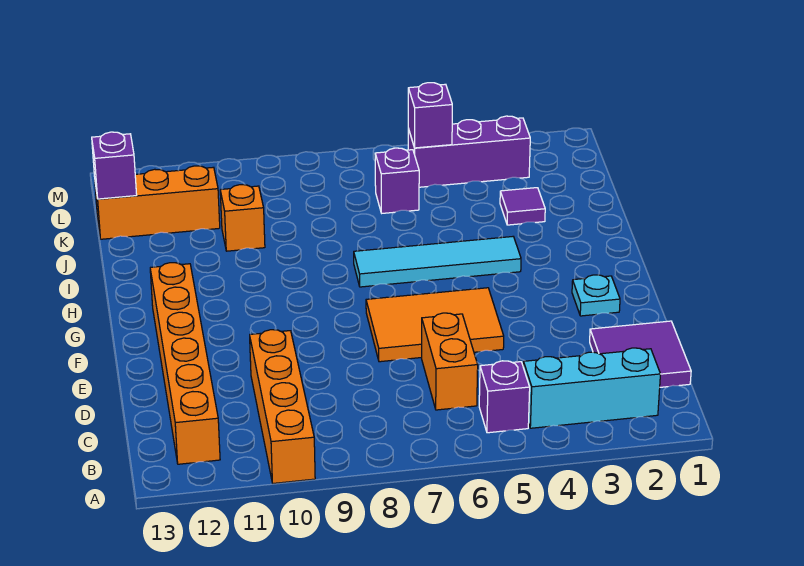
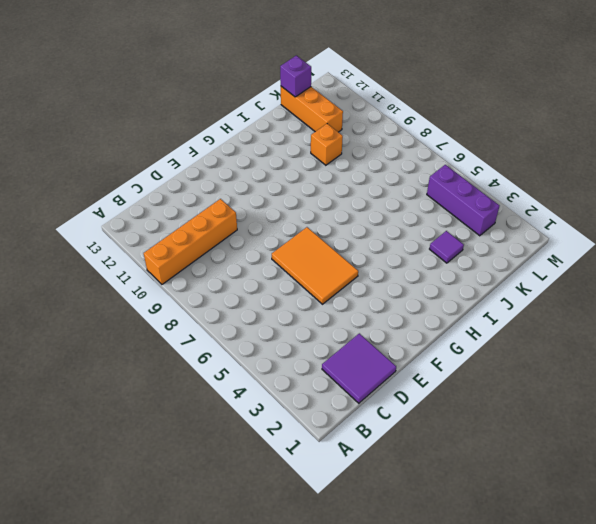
none -> cyan brick B2:B4 level 1
none -> purple brick B5 level 1
none -> orange brick B12:G12 level 1

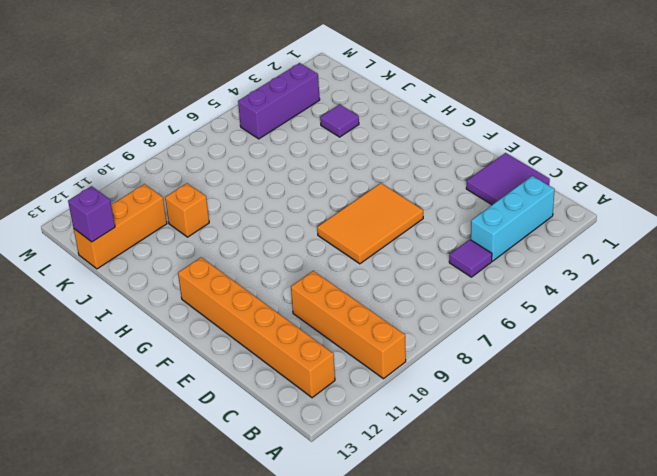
purple tile B5 level 1 -> purple brick B5 level 1
none -> orange brick C6:D6 level 1
none -> cyan plate F2 level 1
none -> cyan tile H4:H7 level 1

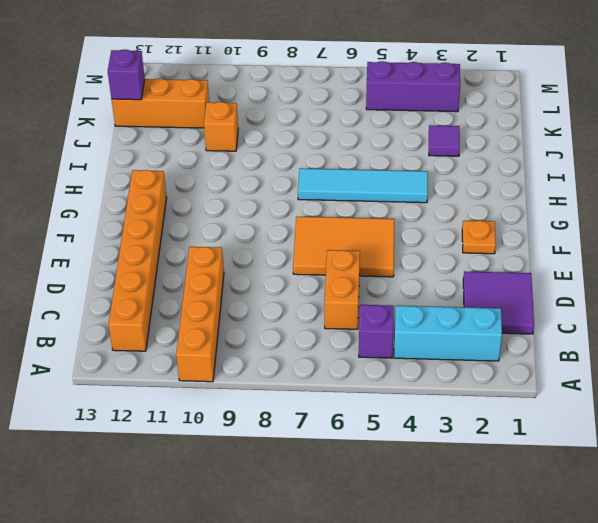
orange plate F2 level 1 -> cyan plate F2 level 1
none -> purple brick K6 level 1
none -> purple brick L5 level 2

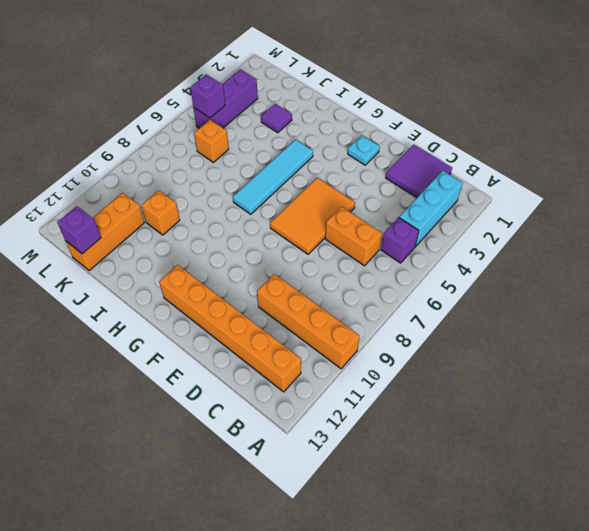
orange brick K6 level 1 -> purple brick K6 level 1

